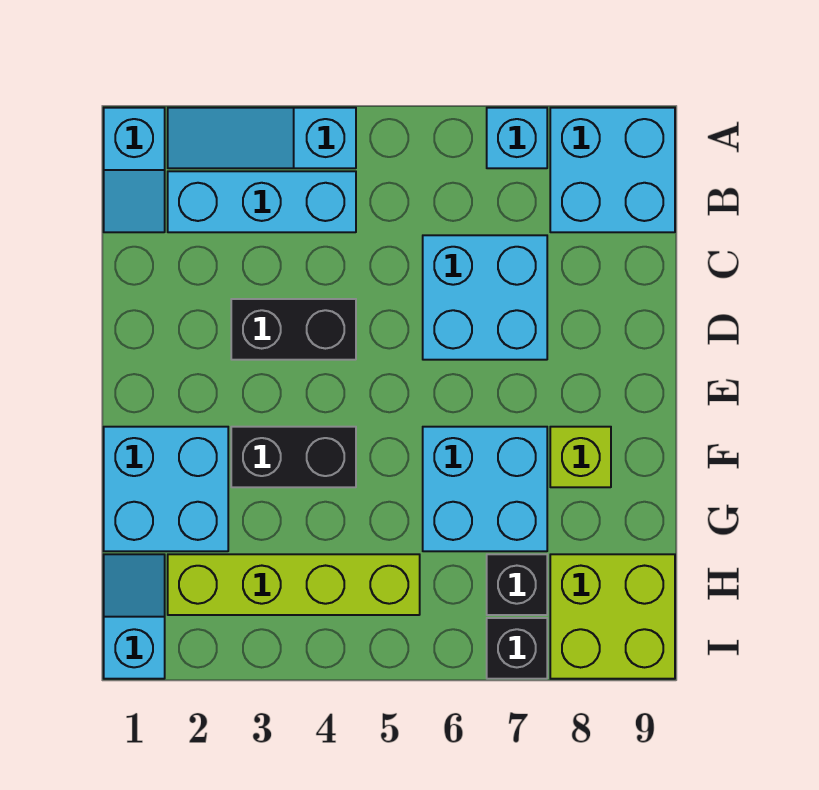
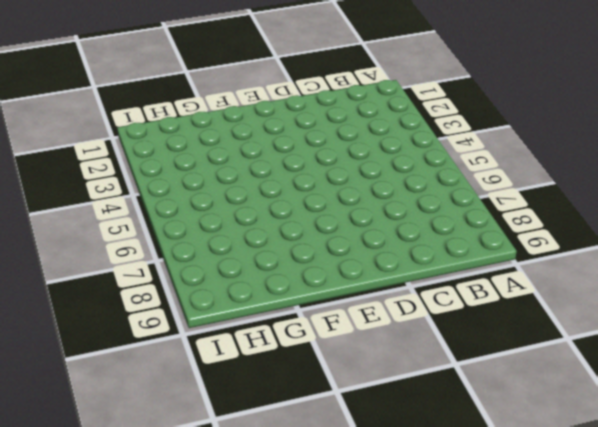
none -> cyan slope A1:B1 level 1 top A
none -> cyan slope A2:A4 level 1 top 4
none -> cyan brick A7 level 1

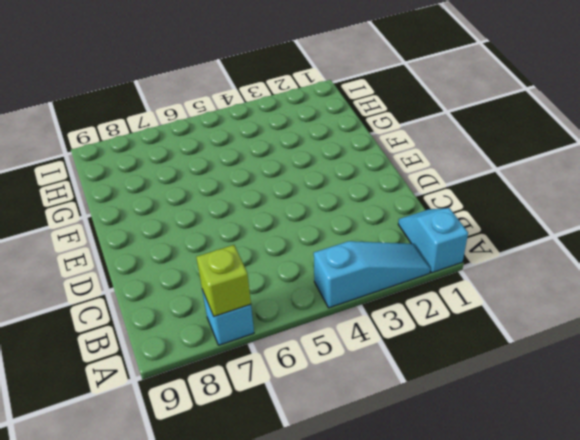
lime brick A7 level 2 -> lime brick F8 level 1
none -> cyan brick A8:B9 level 1
none -> cyan brick B2:B4 level 1
none -> cyan brick C6:D7 level 1

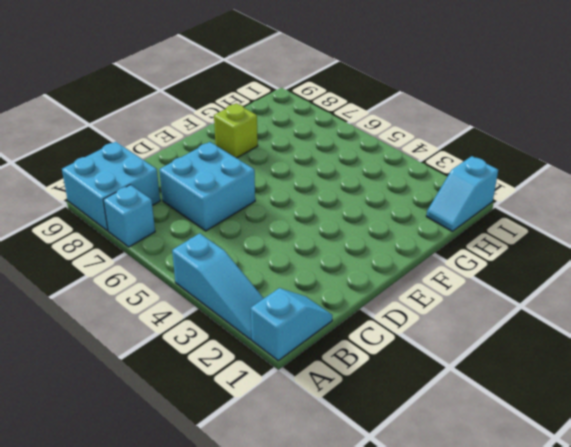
none -> cyan brick B2:B4 level 1
none -> black brick D3:D4 level 1
none -> cyan brick F1:G2 level 1

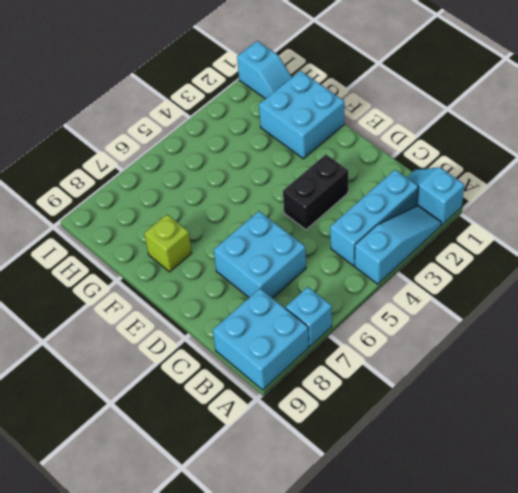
none -> black brick F3:F4 level 1
none -> cyan brick F6:G7 level 1
none -> lime brick H2:H5 level 1

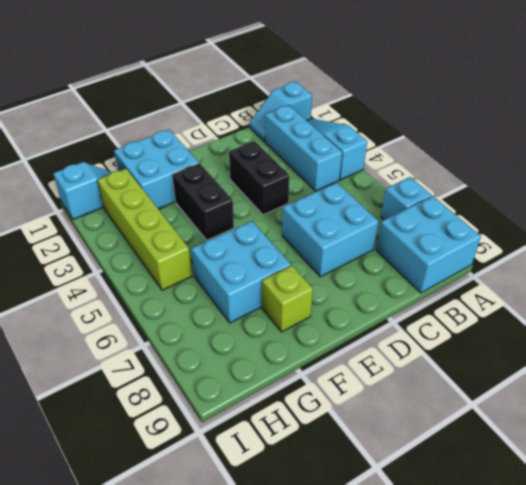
none -> black brick H7 level 1
none -> lime brick H8:I9 level 1
none -> black brick I7 level 1

